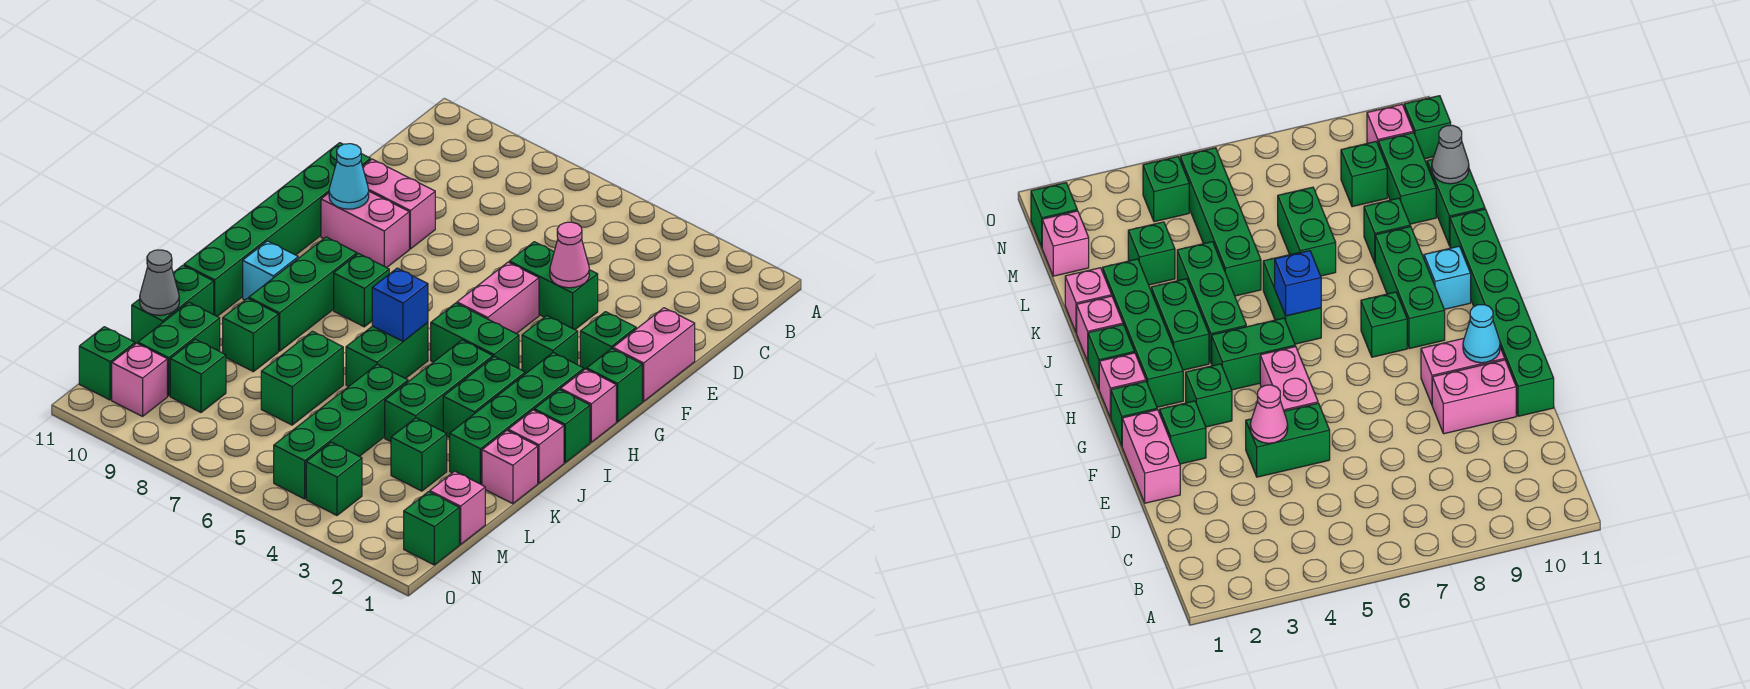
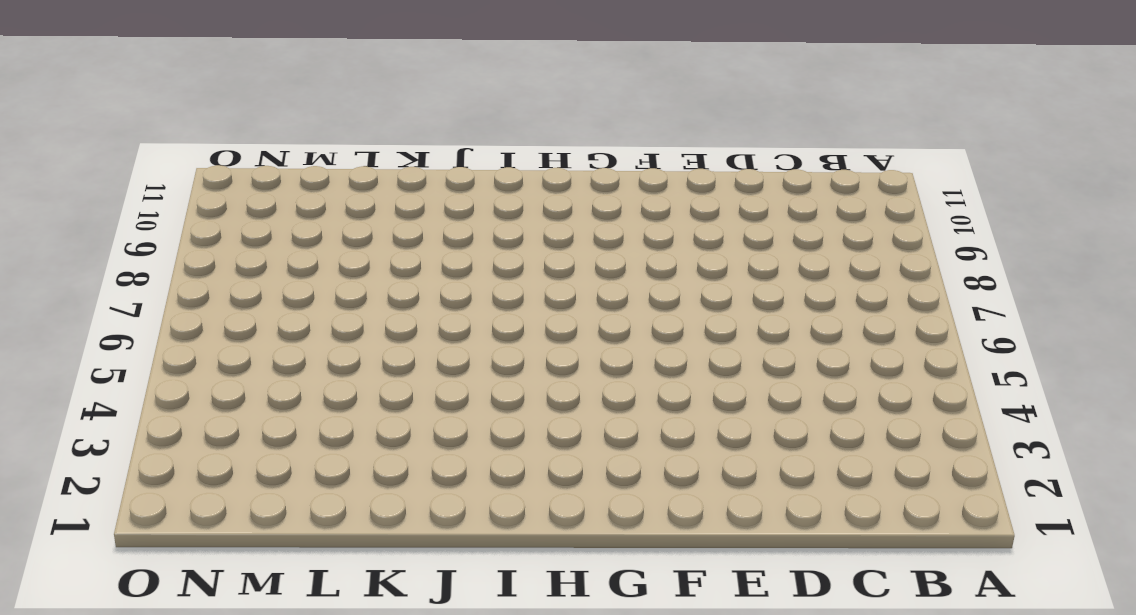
none -> pink brick E1:F1 level 1
none -> green brick E4:E5 level 1
none -> pink brick E9:E10 level 1
none -> green brick E11:J11 level 1

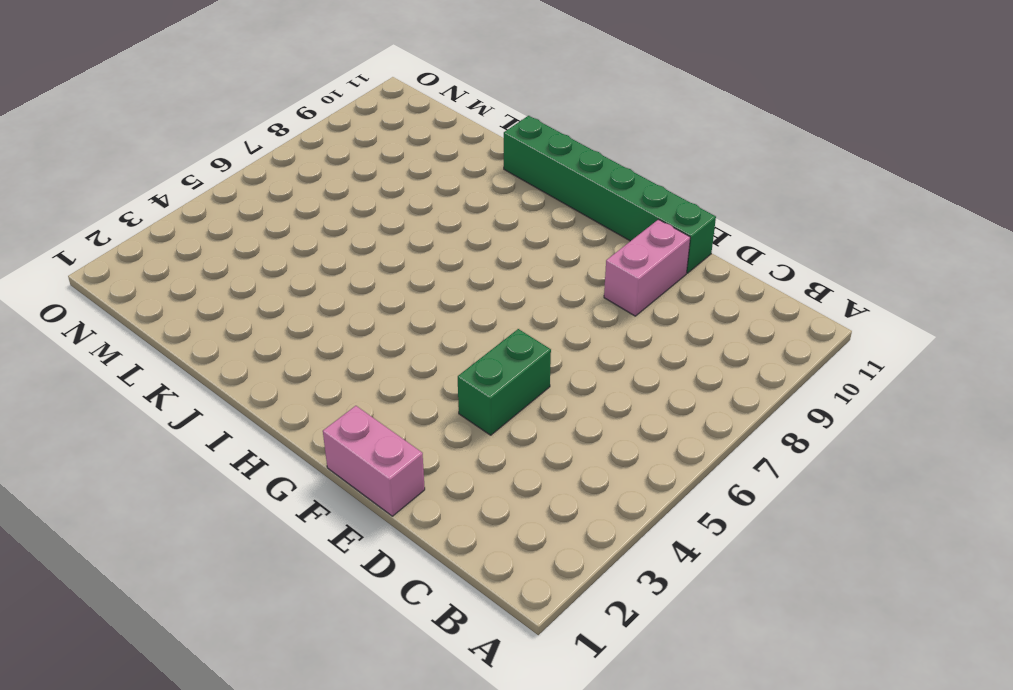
none -> green brick F2 level 1
none -> pink brick F5:G5 level 1
none -> pink brick F9:F10 level 1
none -> green brick G1 level 1

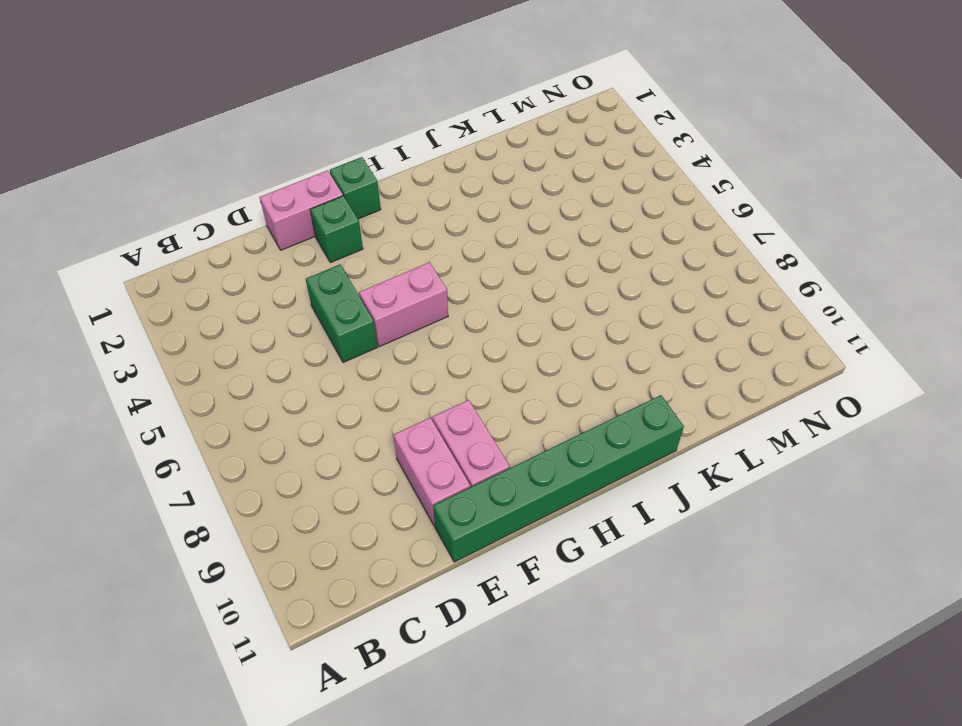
none -> green brick G3 level 1
none -> pink brick H1 level 1
none -> green brick H2:K2 level 1
none -> green brick H4:H5 level 1

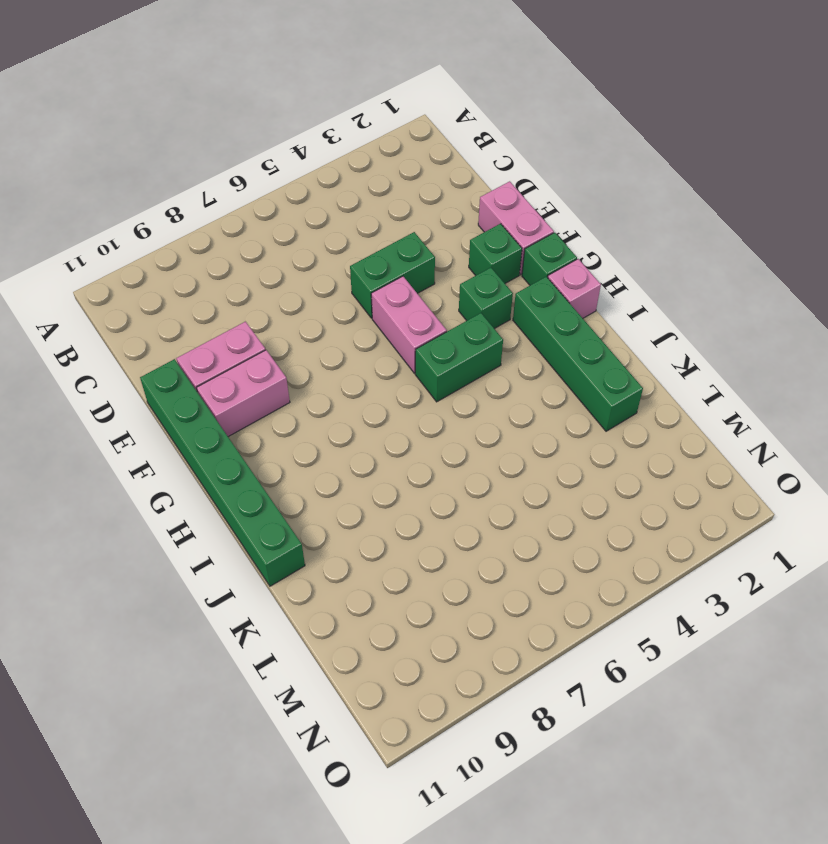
none -> green brick H8 level 1
none -> green brick H9:J9 level 1
none -> green brick I1 level 1
none -> green brick I3:J3 level 1

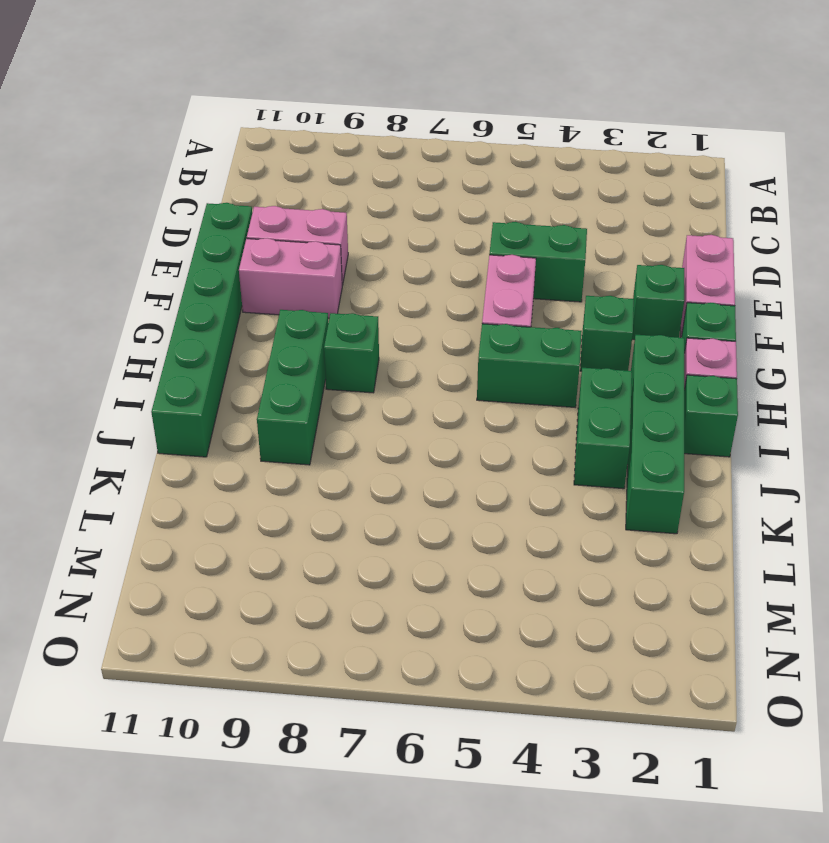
none -> green brick I4:K4 level 1
none -> green brick I6:J6 level 1
none -> cyan brick I10 level 1
none -> pink brick J1 level 1

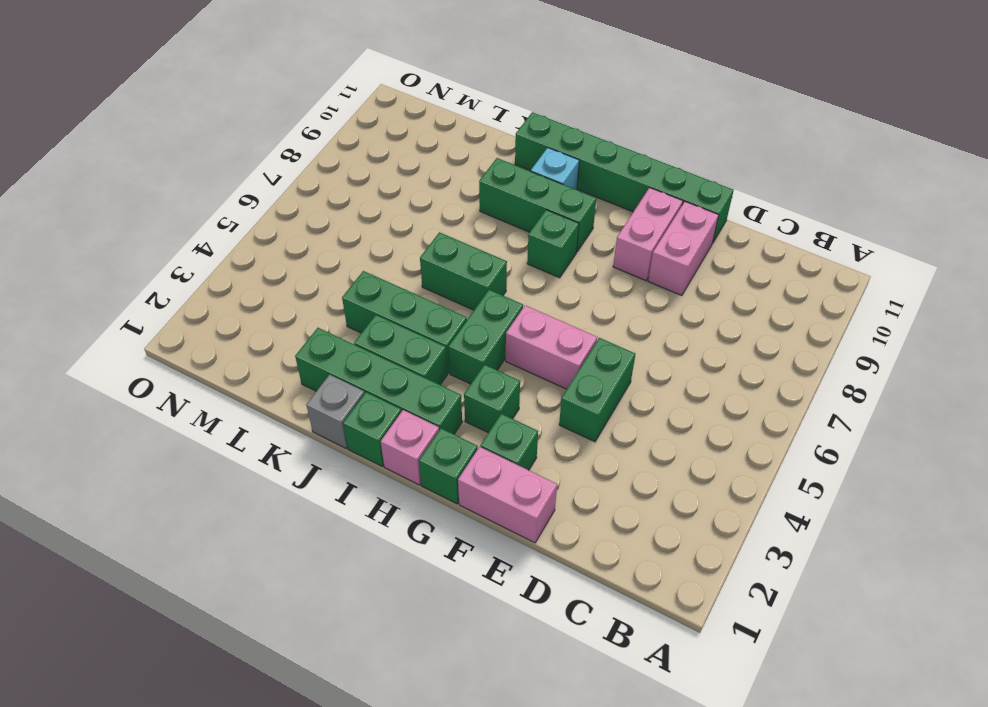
grey brick J1 level 1 -> pink brick J1 level 1
none -> pink brick K1 level 1
none -> green brick K5:N5 level 1
none -> green brick K7:L7 level 1
none -> green brick K9 level 1

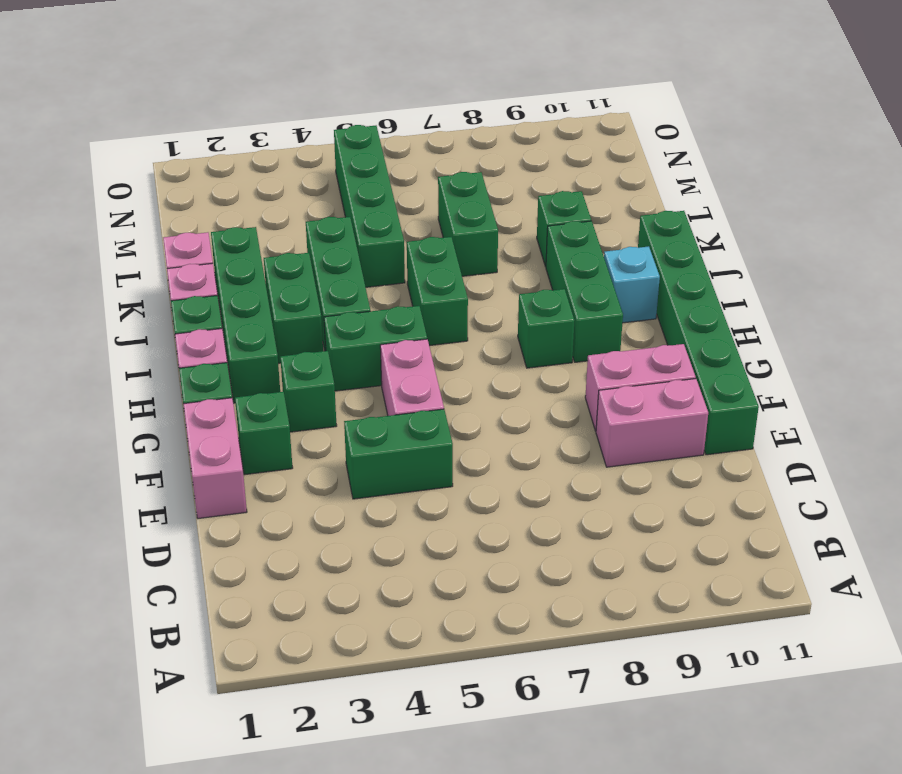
none -> green brick K11:L11 level 1
none -> green brick L3 level 1
none -> green brick L10:M10 level 1
none -> pink brick M1 level 1

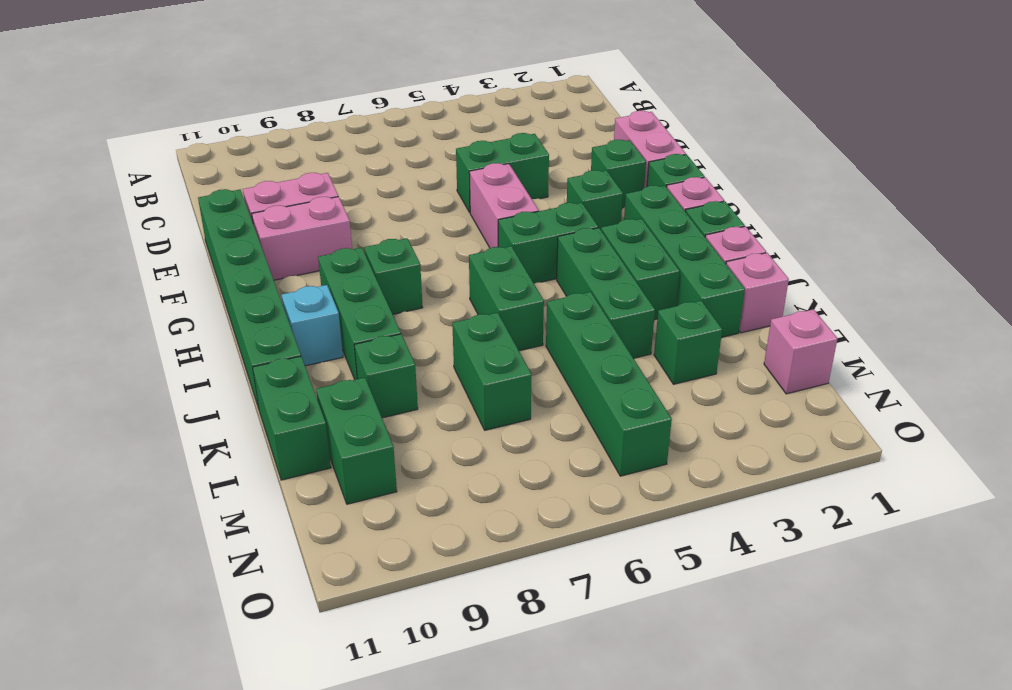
none -> green brick M9 level 1
none -> green brick N1 level 1
none -> green brick N4 level 1
none -> pink brick N10 level 1

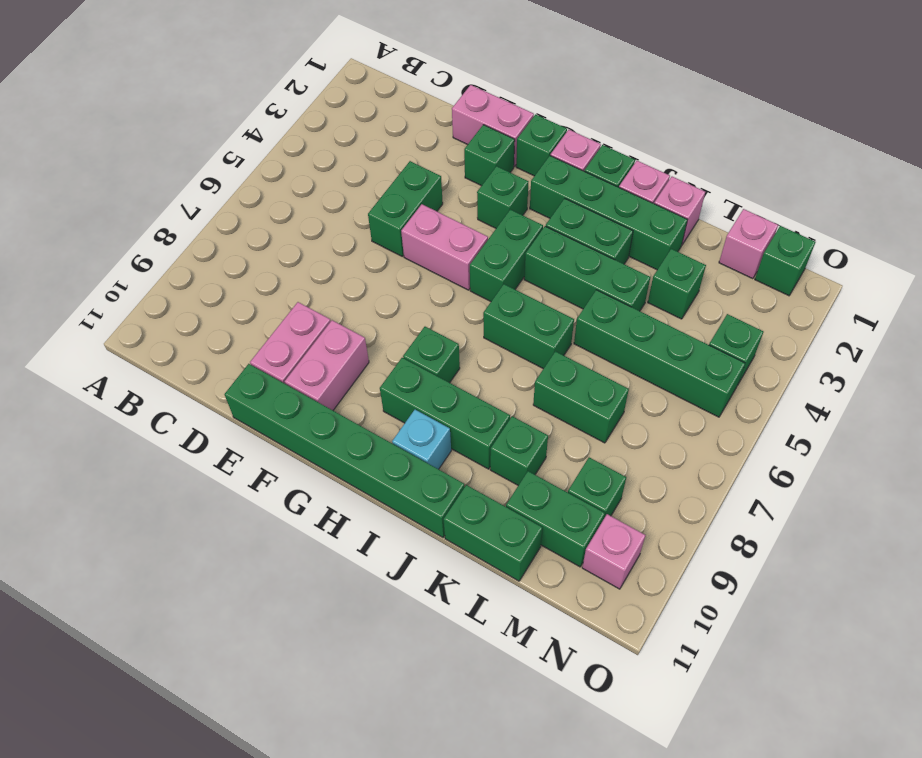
none -> green brick N11 level 1
none -> pink cone E4 level 2
none -> cyan cone F10 level 2
none -> blue brick I6 level 2

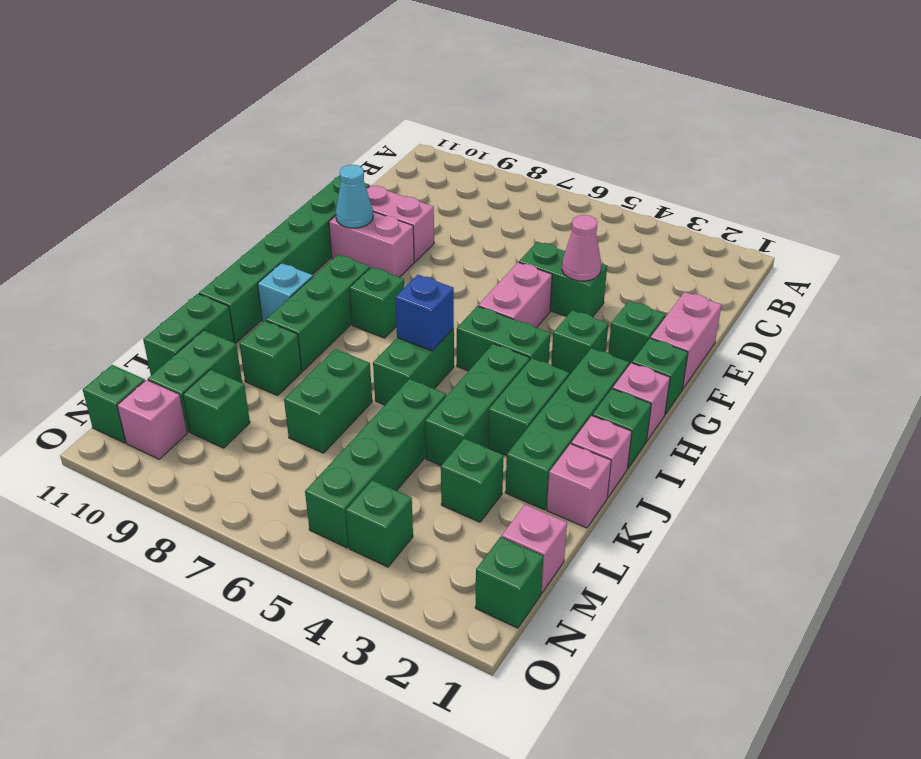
none -> grey cone L11 level 2

